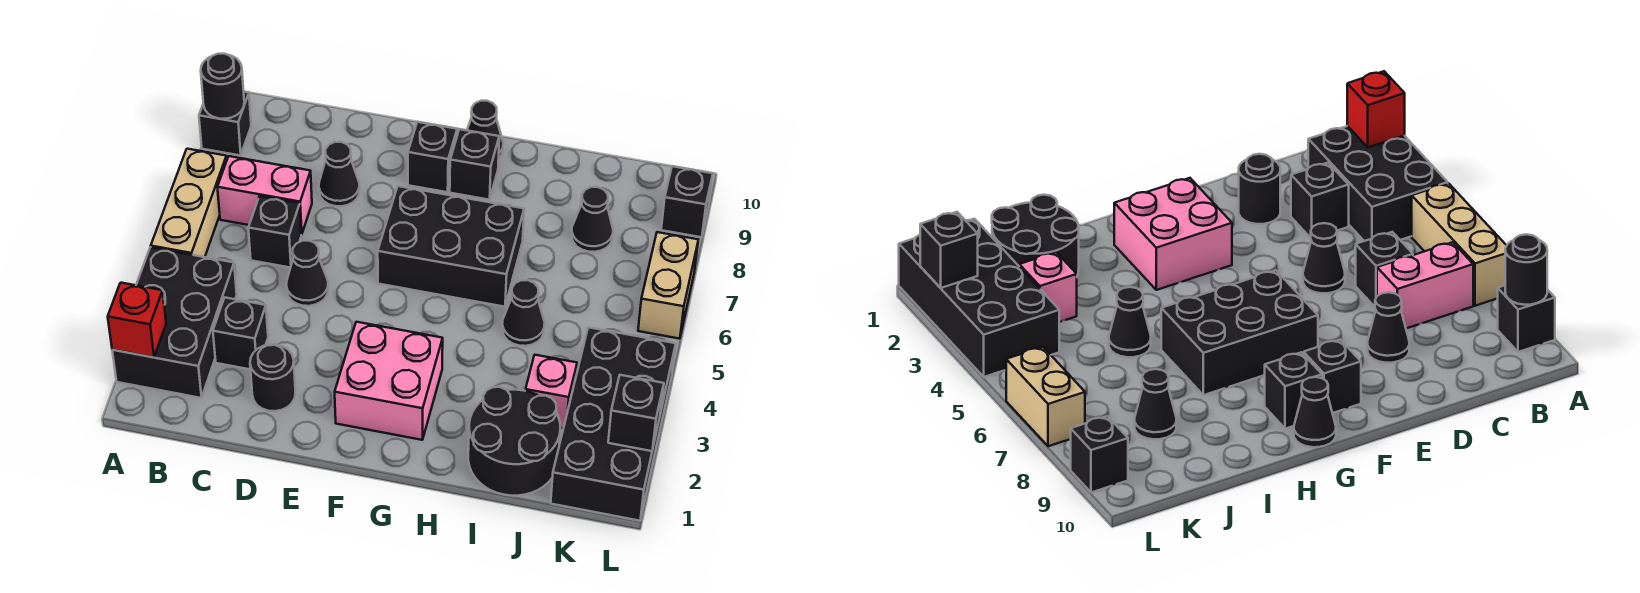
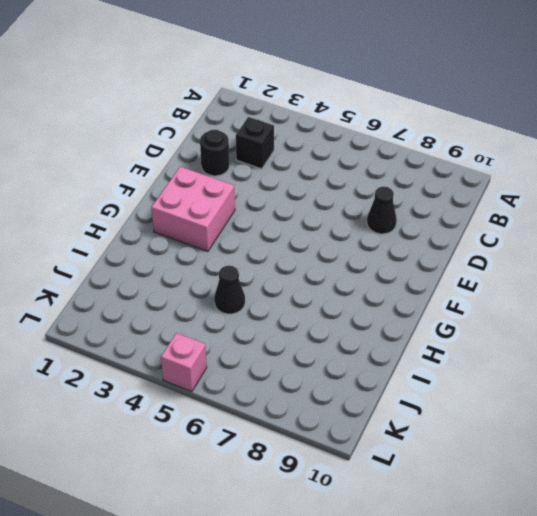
pink brick L5 level 1 -> pink brick J3 level 1
none -> black brick A2:B4 level 1
none -> tan brick A5:A7 level 1
none -> black brick A9 level 1

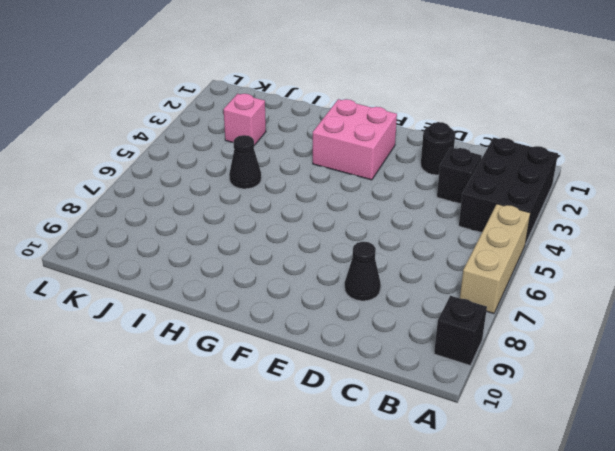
none -> pink brick B7:C7 level 1
none -> black brick C6 level 1
none -> black cone D5 level 1

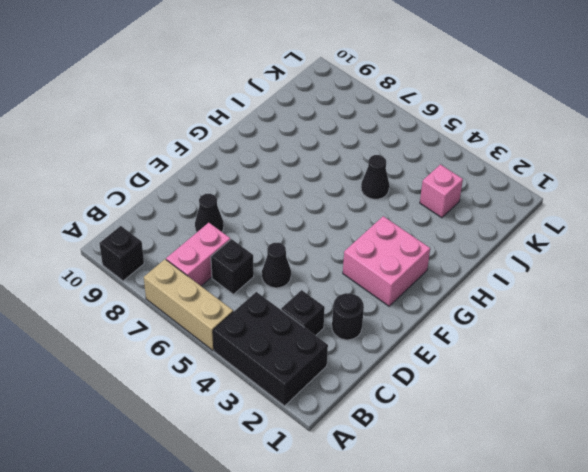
none -> black brick F6:H7 level 1
none -> black brick F9 level 1
none -> black brick G9 level 1

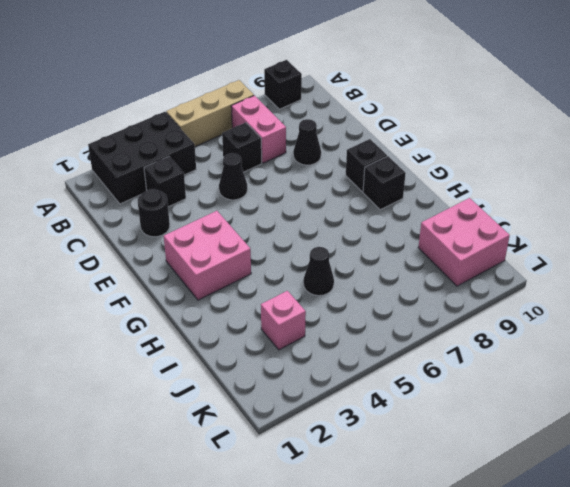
pink brick J9:K10 level 1 -> none
none -> black brick F6:H7 level 1
none -> black cone G10 level 1
none -> black round brick I1:J2 level 1

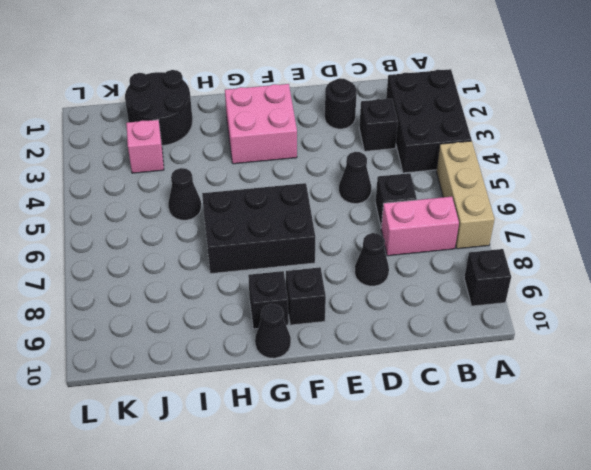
none -> black cone J8 level 1
none -> black brick K1:L4 level 1
none -> tan brick L6:L7 level 1

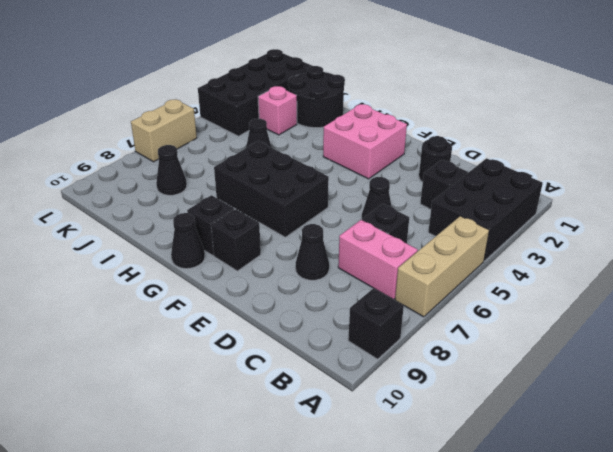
none -> black brick L9 level 1
none -> red brick A2 level 2
none -> black round brick A9 level 2

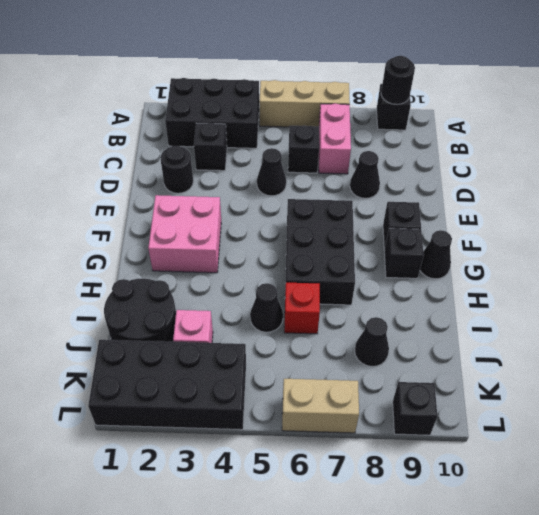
red brick I6 level 1 -> red brick A2 level 2
none -> black brick L2 level 2

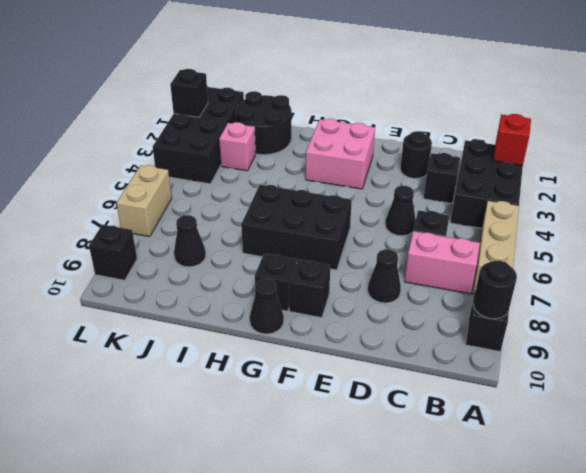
none -> black cone I5 level 1

